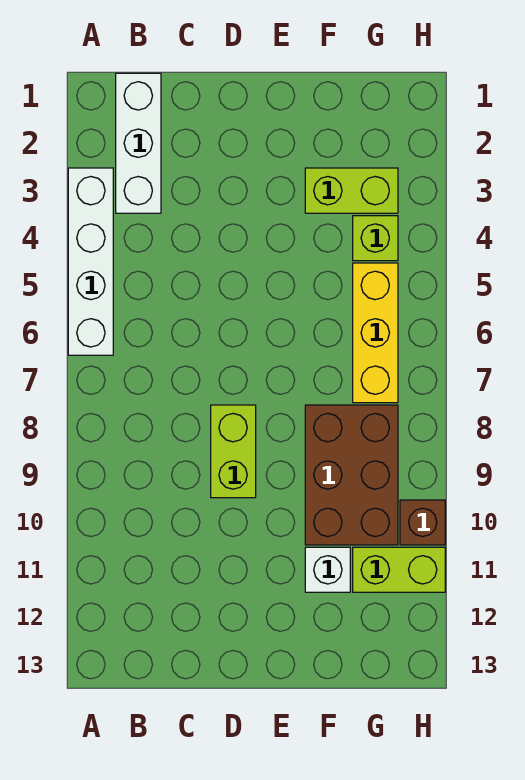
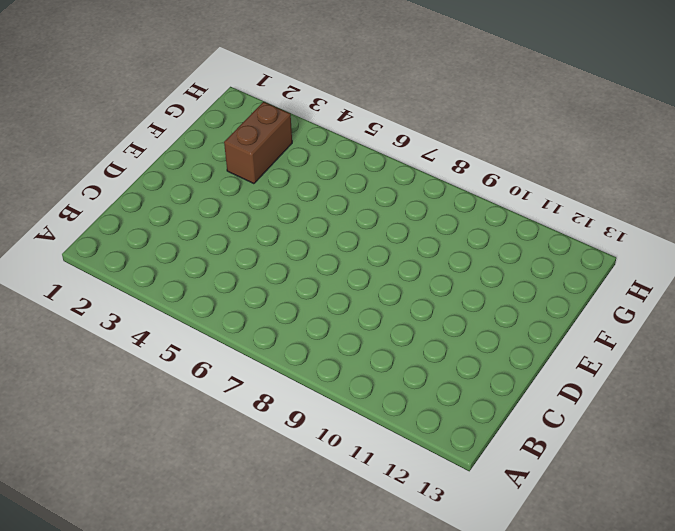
brown brick F3:G3 level 1 -> lime brick F3:G3 level 1
none -> white brick A3:A6 level 1
none -> white brick B1:B3 level 1

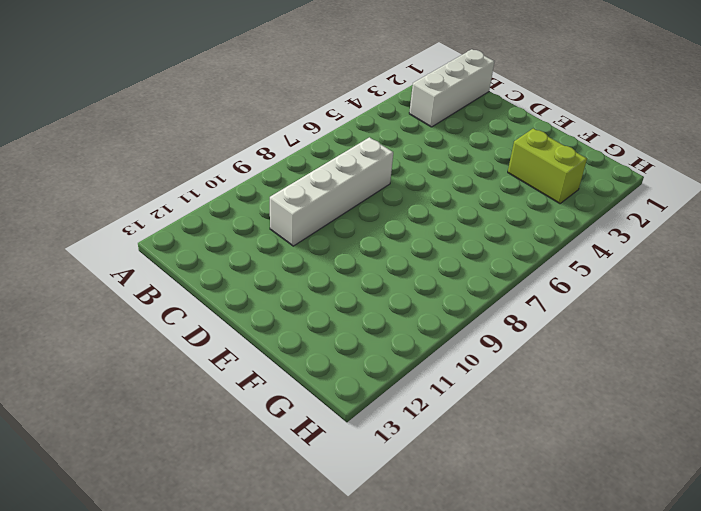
white brick C7:C10 level 1 -> white brick A3:A6 level 1
none -> lime brick D8:D9 level 1
none -> brown brick F8:G10 level 1

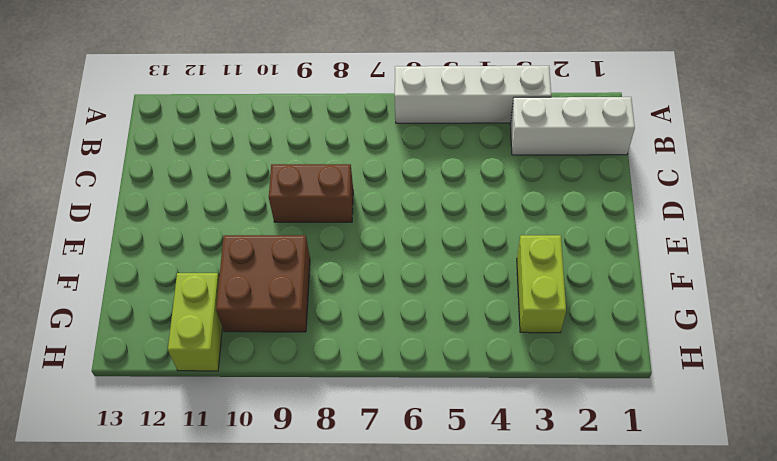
brown brick D8:D9 level 1 -> lime brick D8:D9 level 1
brown brick F9:G10 level 1 -> brown brick F8:G10 level 1
none -> white brick F11 level 1
none -> lime brick G4 level 1

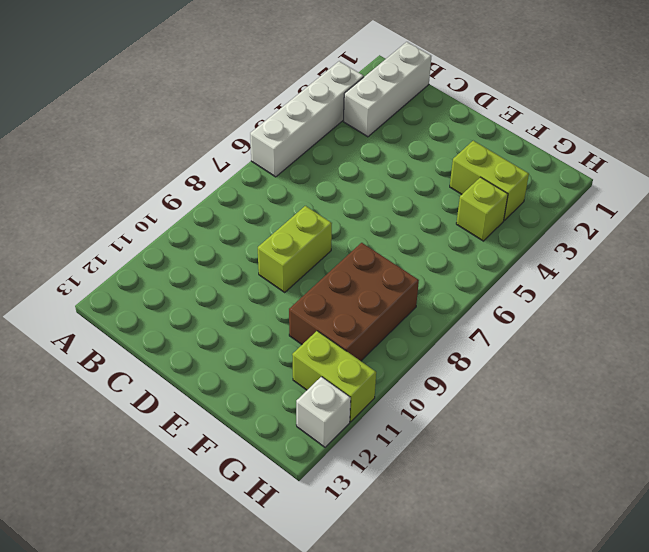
white brick H12 level 1 -> white brick F11 level 1
none -> yellow brick G5:G7 level 1
none -> brown brick H10 level 1

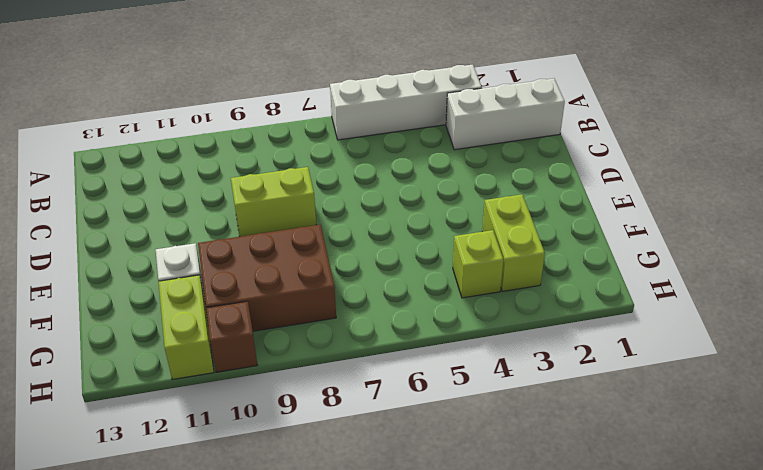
none -> yellow brick G5:G7 level 1

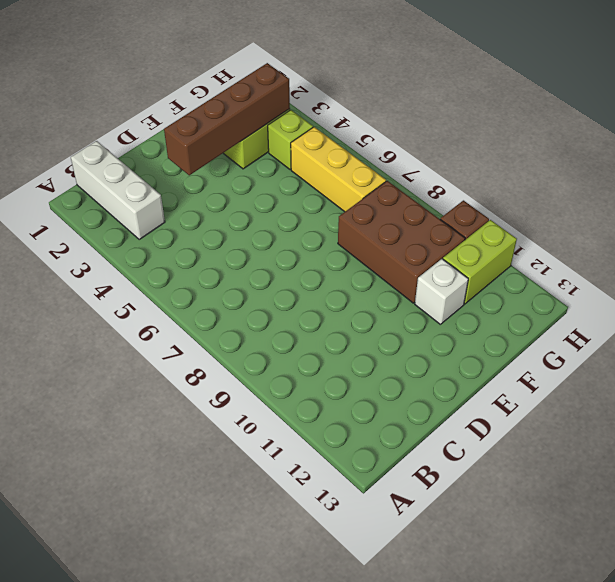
brown brick D3:G3 level 2 -> none
none -> white brick A3:A6 level 1
none -> lime brick D8:D9 level 1

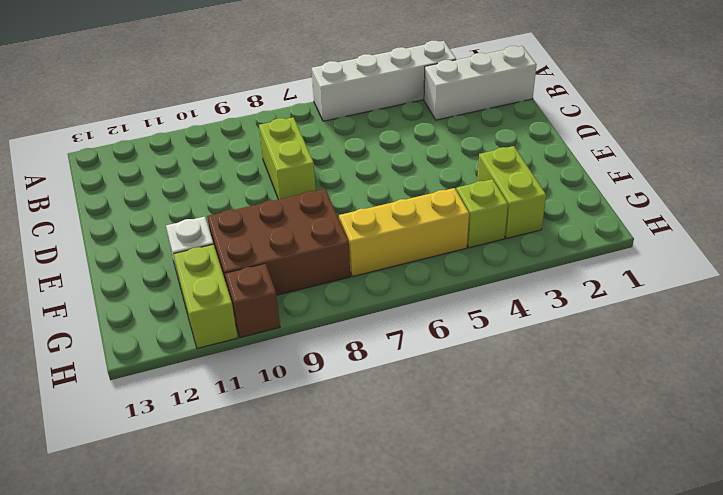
lime brick C8:D8 level 1 -> lime brick D8:D9 level 1

